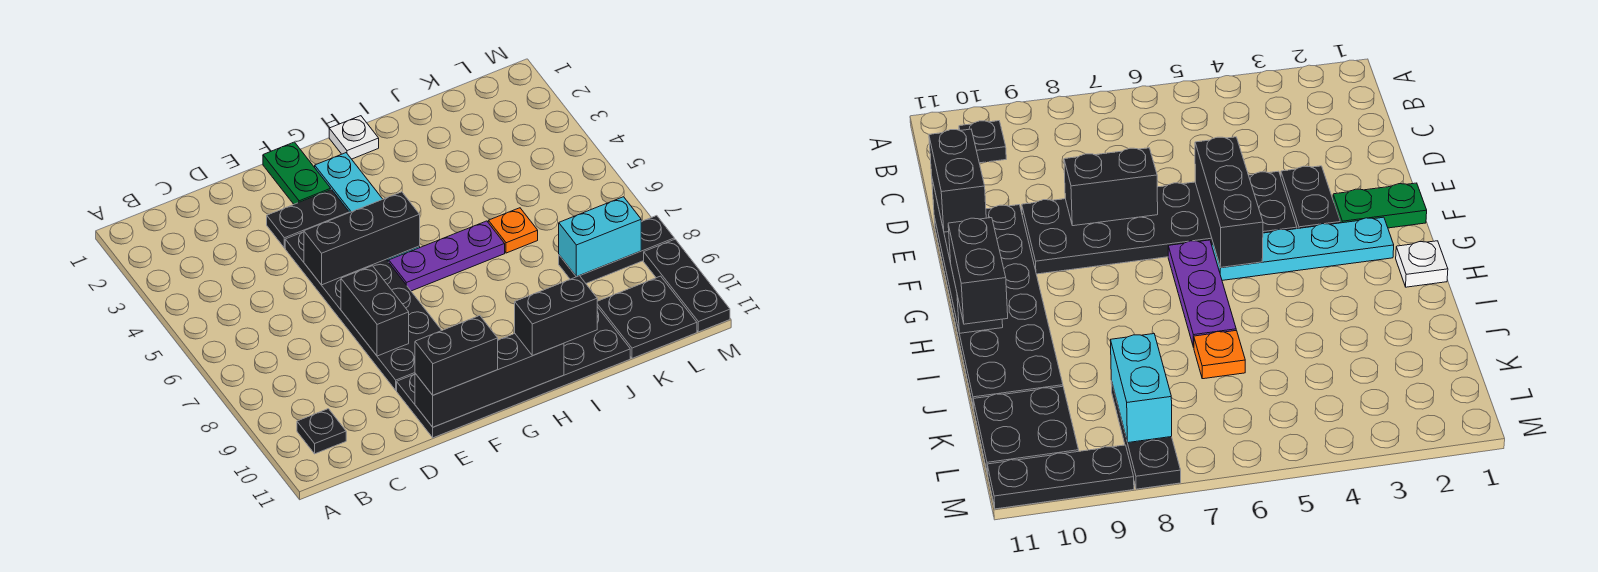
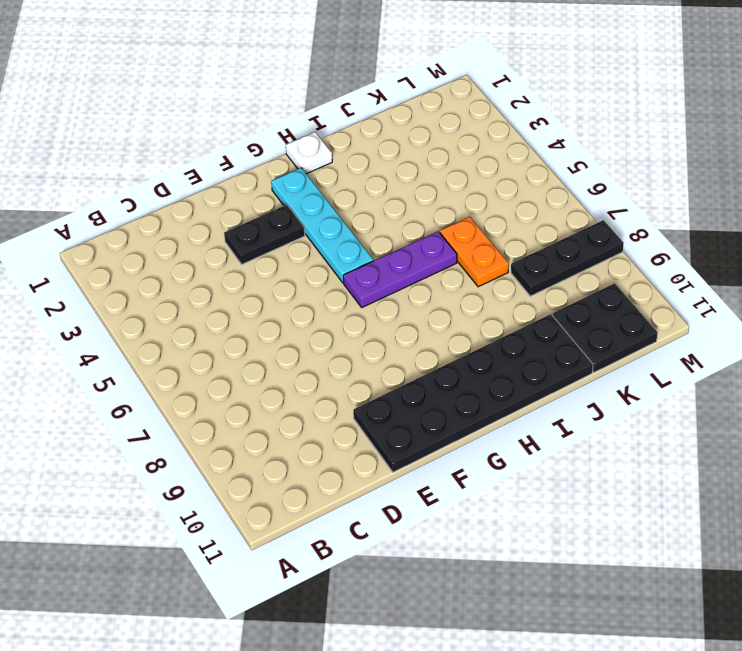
orange plate J6:J7 level 1 -> orange plate J6 level 1
none -> black plate B10 level 1
none -> black plate E4:F9 level 1
none -> green plate F1:F2 level 1

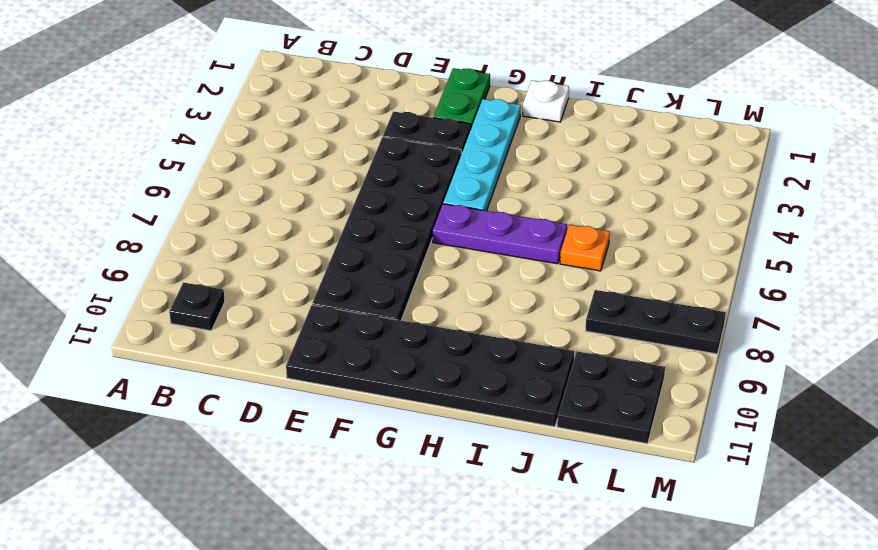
none -> black plate M9:M11 level 1
none -> black brick E5:G5 level 2
none -> black brick E7:E8 level 2

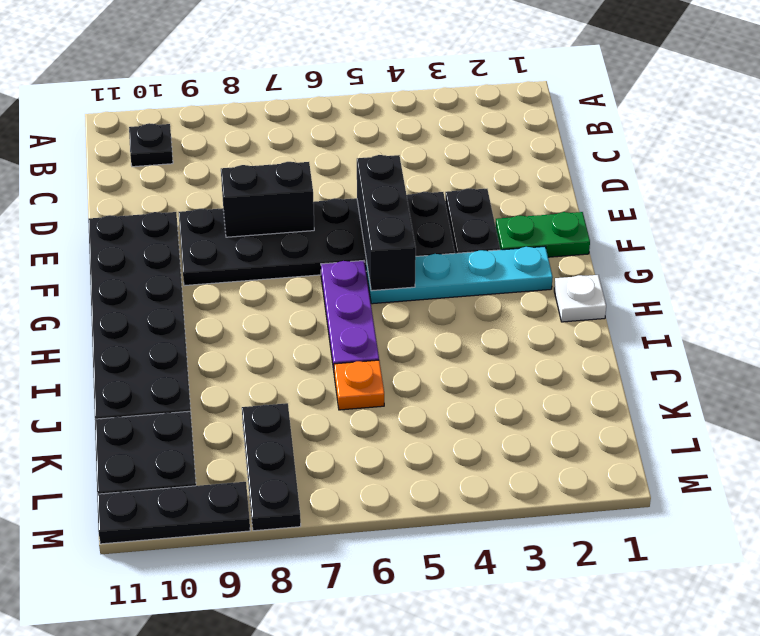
none -> black brick E11:H11 level 2
none -> cyan brick K8:L8 level 2
none -> black brick E11:F11 level 3

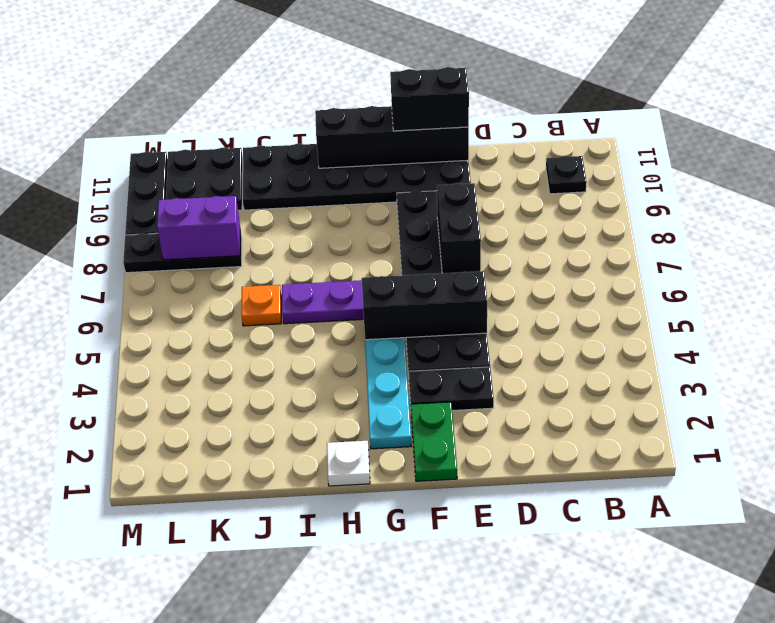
purple brick K8:L8 level 2 -> cyan brick K8:L8 level 2
none -> black brick H11:I11 level 3

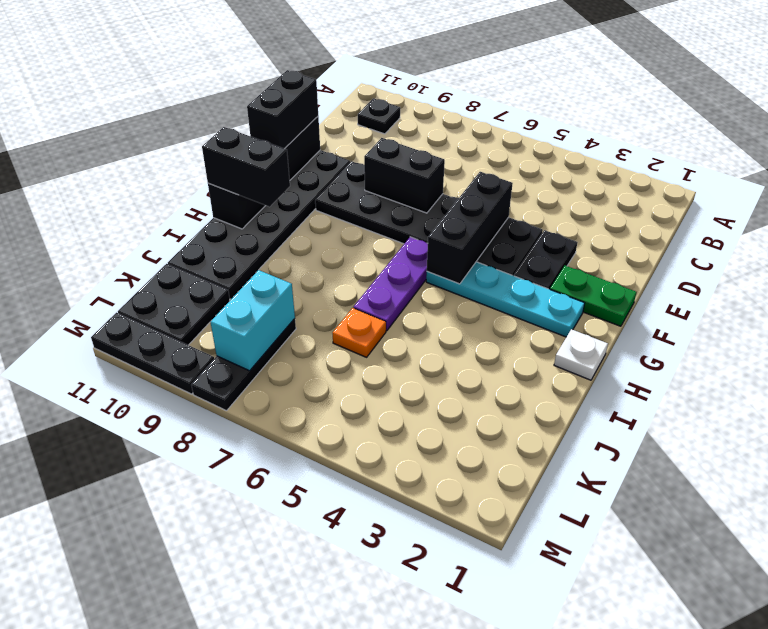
black brick H10:H11 level 3 -> black brick H11:I11 level 3

